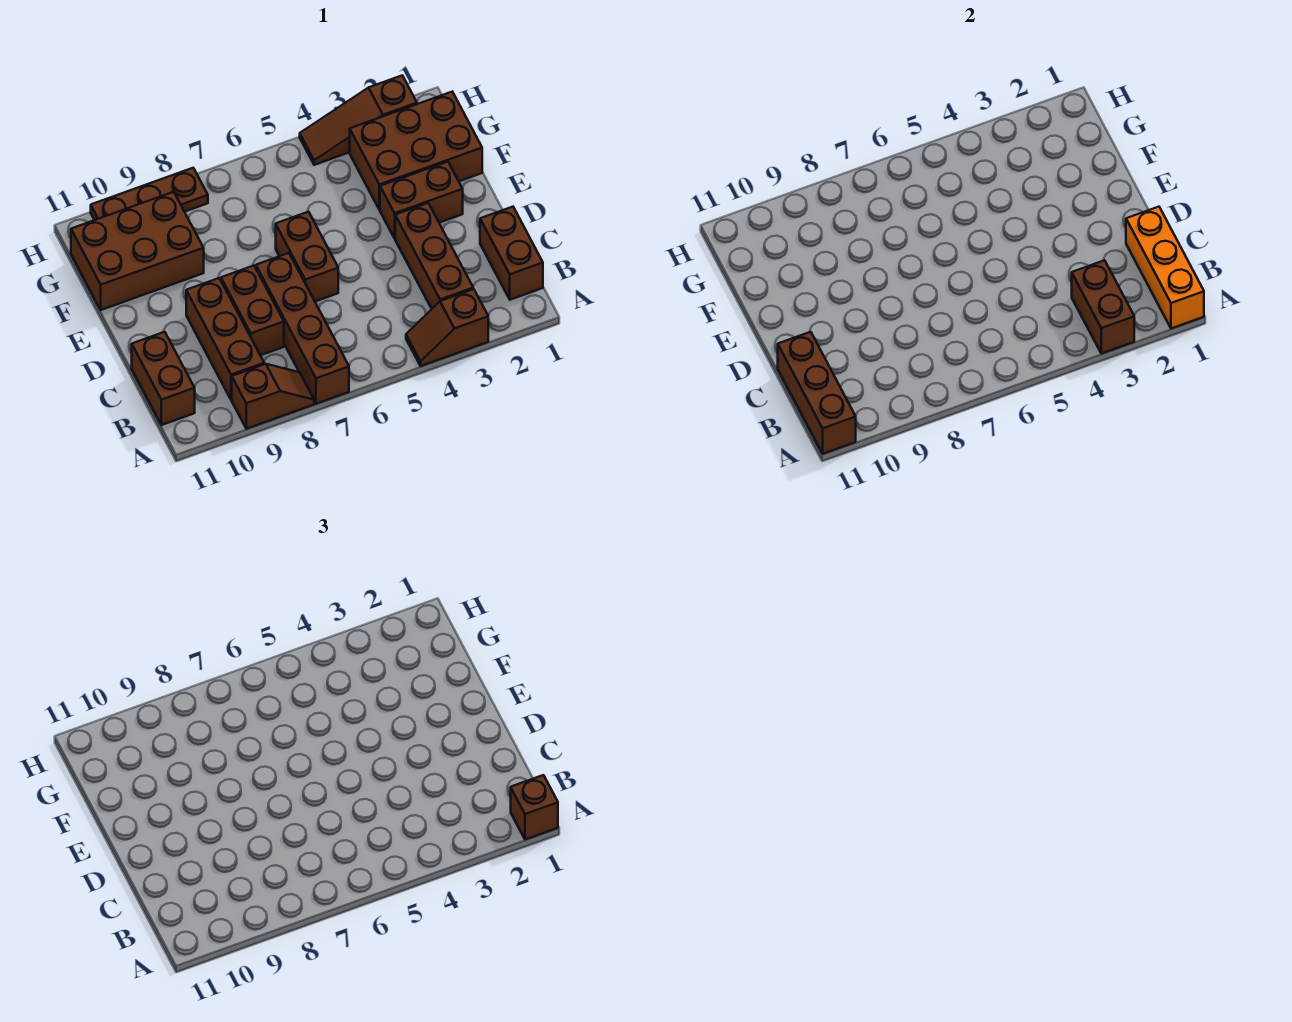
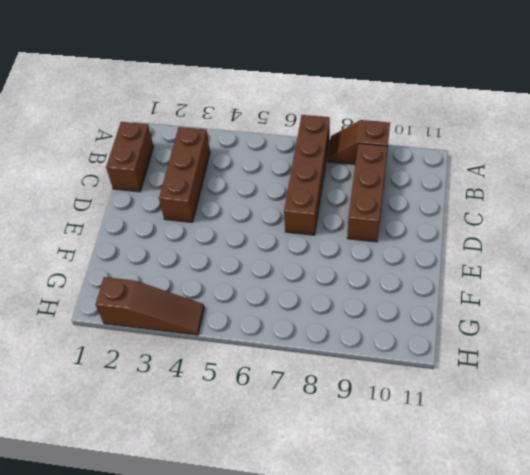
none -> brown slope A3:A4 level 1 top 3
none -> brown brick B11:C11 level 1
none -> brown brick C8:D8 level 1

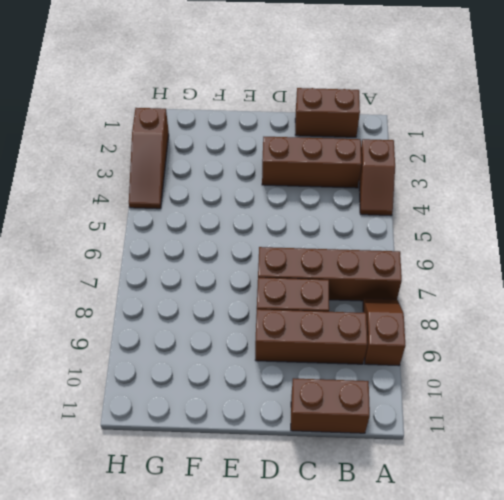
none -> brown brick D6:E6 level 1
none -> brown brick E2:E3 level 1
none -> brown brick F1:G3 level 1

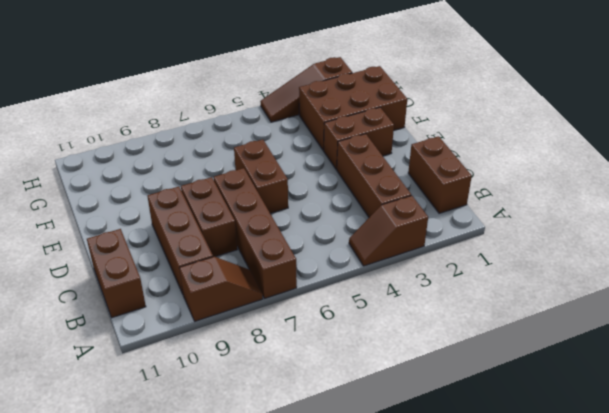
none -> brown brick F9:G11 level 1
none -> brown plate H8:H10 level 1
none -> orange brick A1:C1 level 2

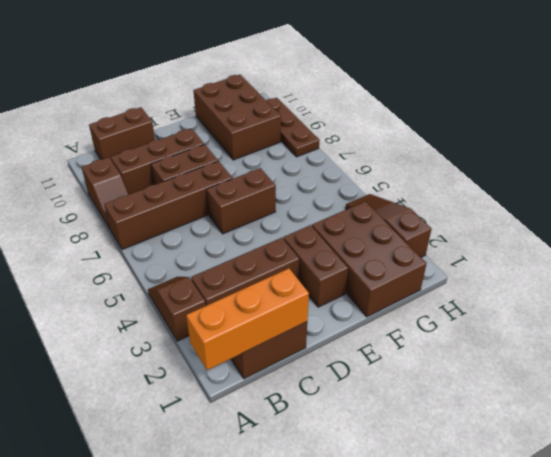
none -> brown brick A3:B3 level 2
none -> brown brick A11:C11 level 2
none -> brown brick A1 level 3

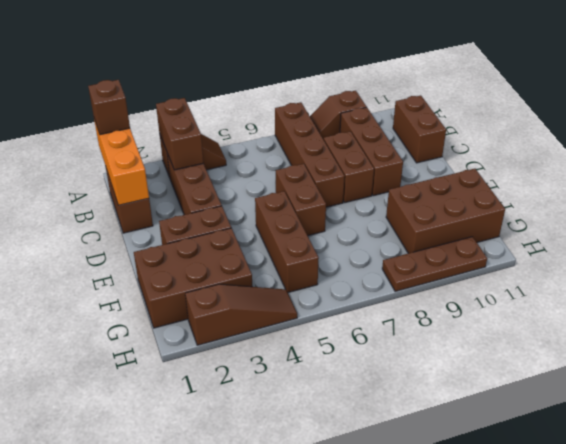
brown brick E5:G5 level 1 -> brown brick A11:C11 level 2

